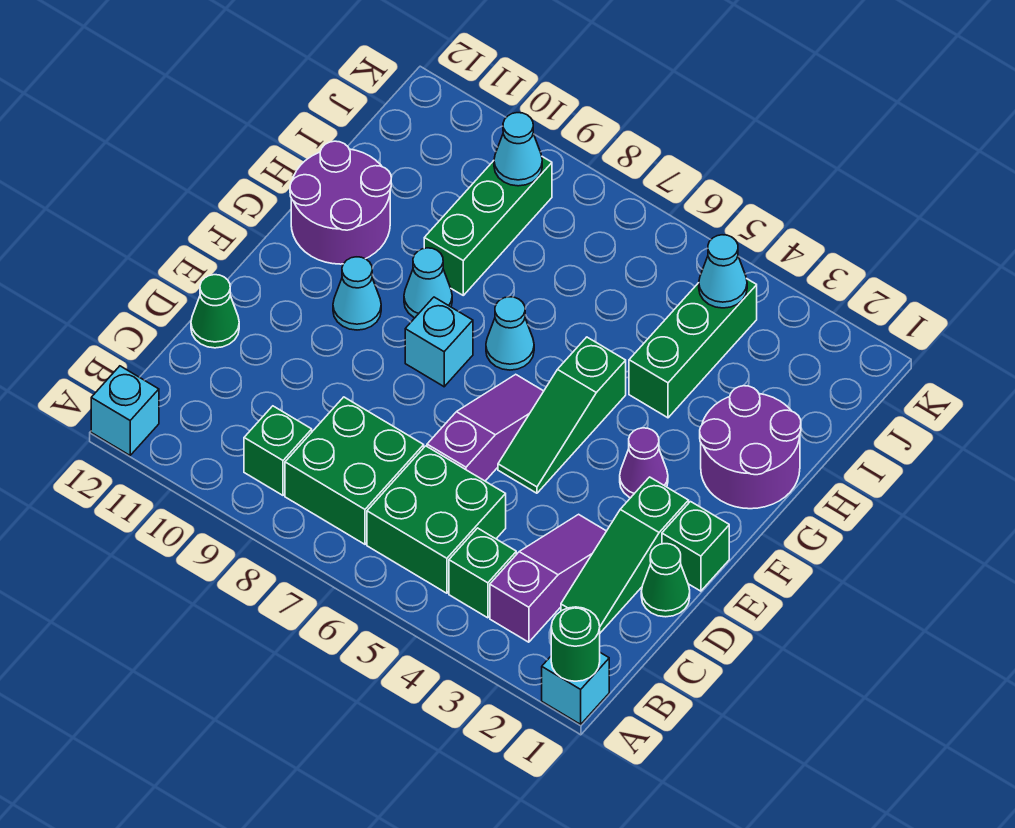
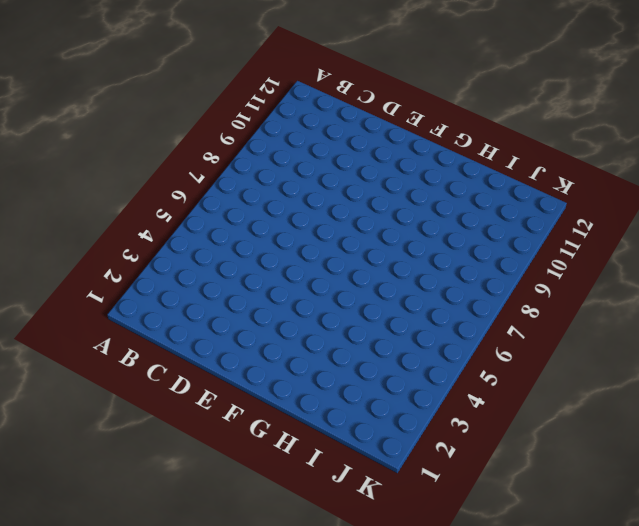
none -> cyan brick A1 level 1
none -> cyan brick A12 level 1
none -> purple slope B3:D3 level 1 top B

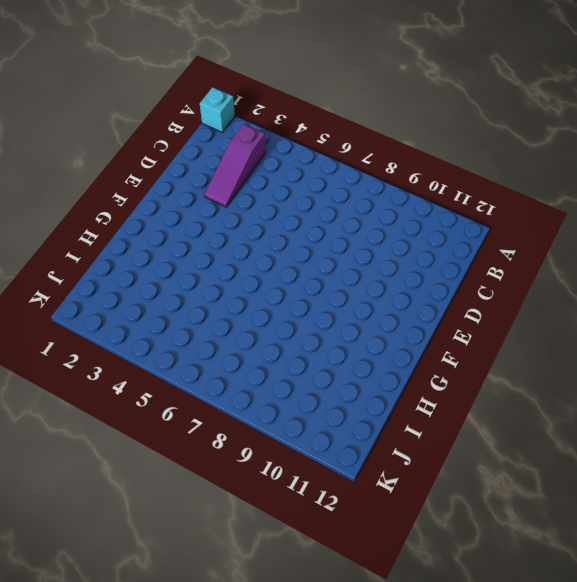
none -> cyan brick A12 level 1
none -> green brick B4 level 1
none -> green brick B5:C6 level 1

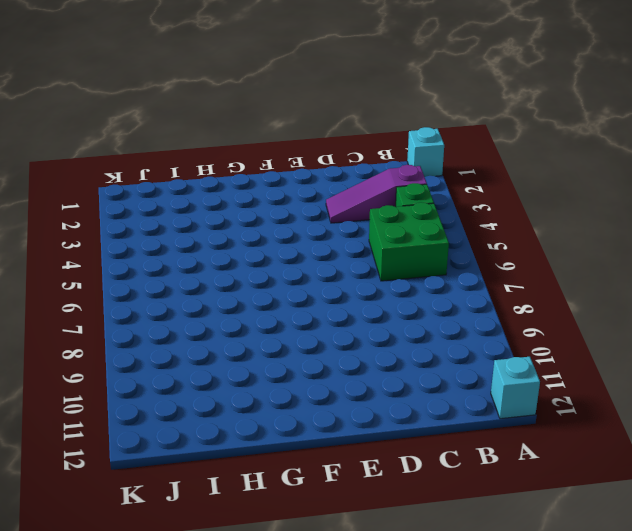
none -> green brick B7:C8 level 1
none -> green brick B9 level 1
none -> green slope C2:E2 level 1 top E

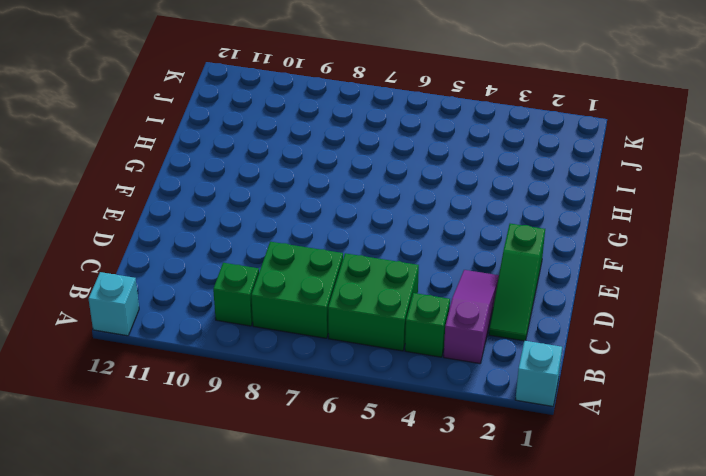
none -> green cone D1 level 1
none -> purple slope D6:F6 level 1 top D
none -> green cone D12 level 1

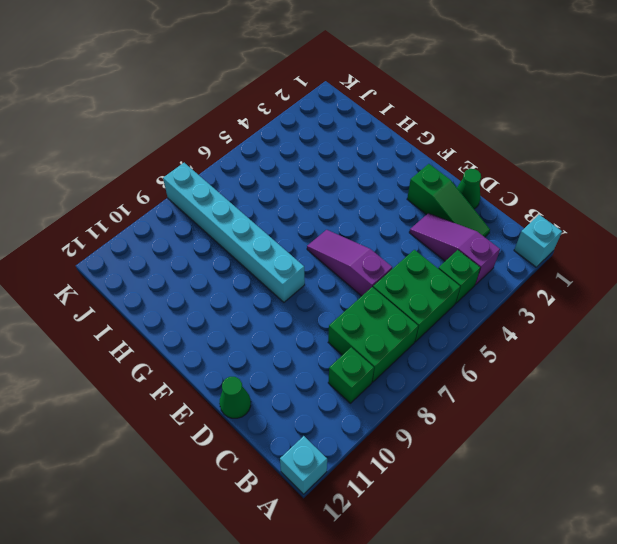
cyan brick F8:K8 level 1 -> cyan brick F8 level 1
none -> green brick E1 level 1
none -> green slope E5:G5 level 1 top G
none -> purple cone F3 level 1

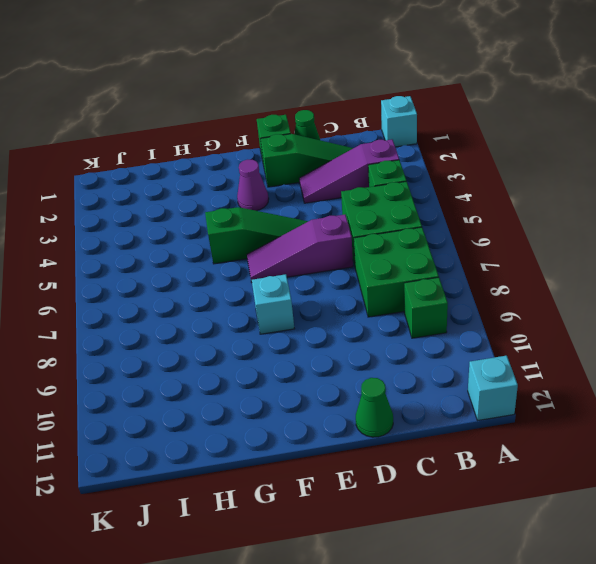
none -> cyan cone F10 level 1
none -> purple round brick G1:H2 level 1
none -> cyan cone G7 level 1

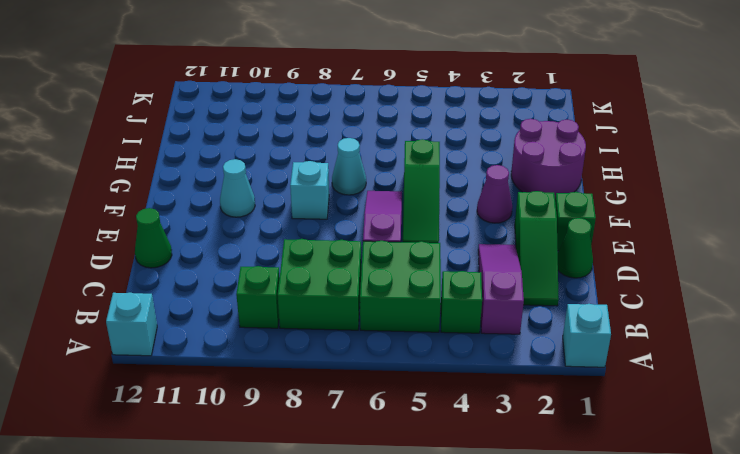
none -> cyan cone G9 level 1
none -> purple round brick G11:H12 level 1
none -> green brick H4:J4 level 1

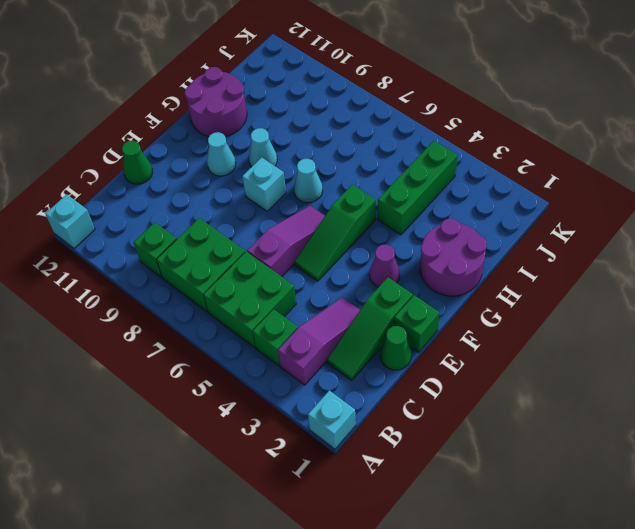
none -> green brick H9:J9 level 1
none -> green round brick A1 level 2
none -> cyan cone J4 level 2

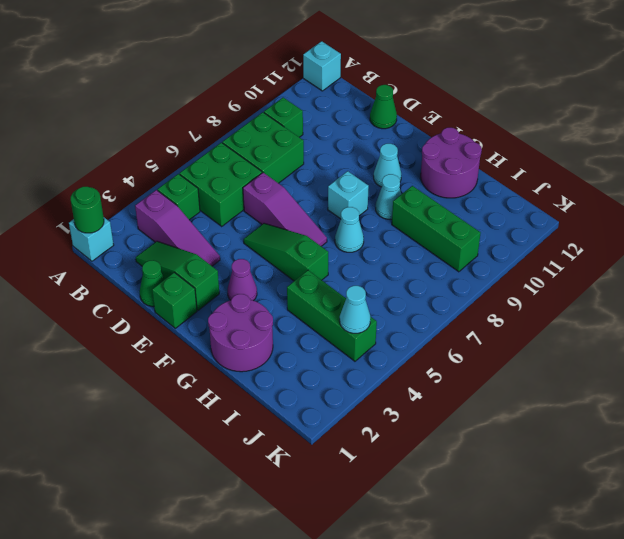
none -> cyan cone J9 level 2

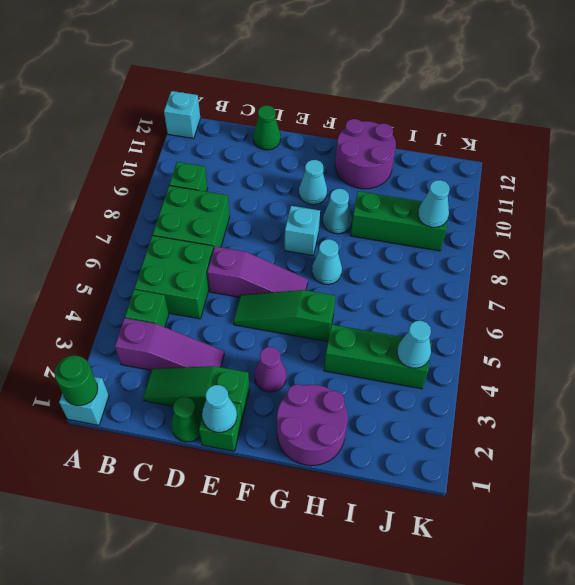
cyan cone E1 level 2 -> none

